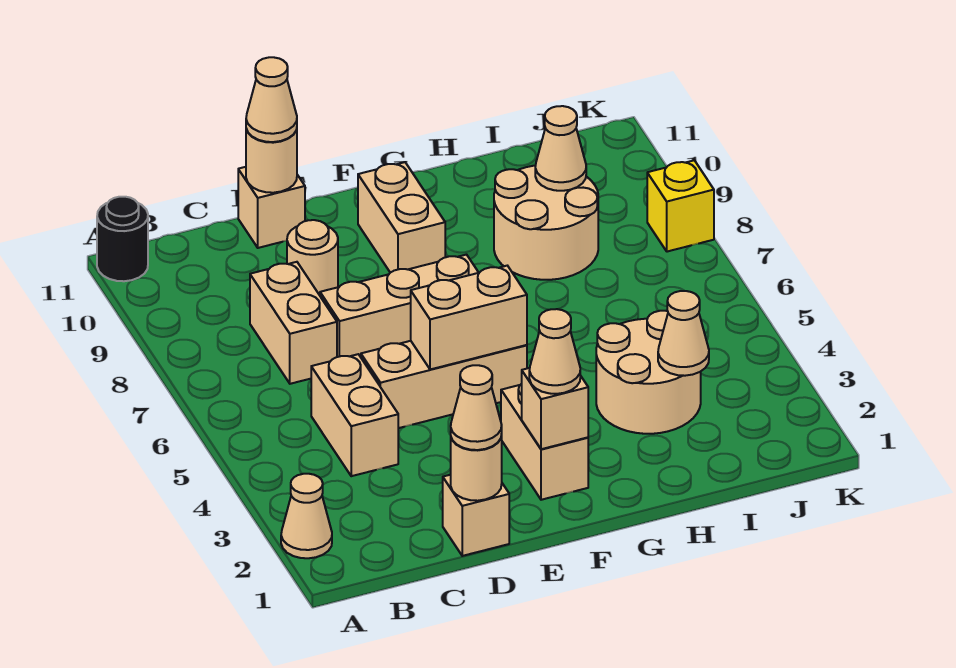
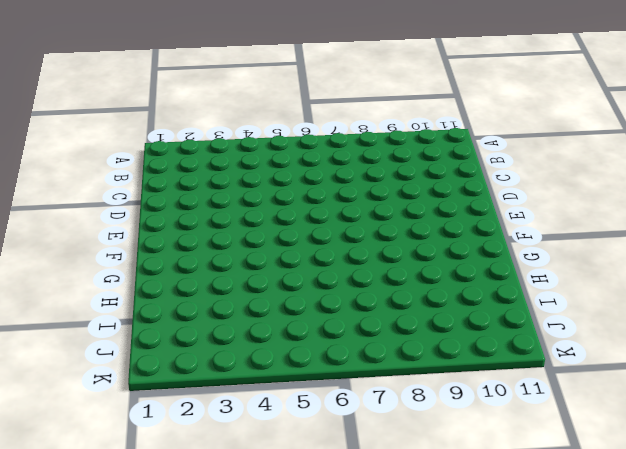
none -> tan cone A2 level 1
none -> black round brick A11 level 1
none -> tan brick C4:C5 level 1

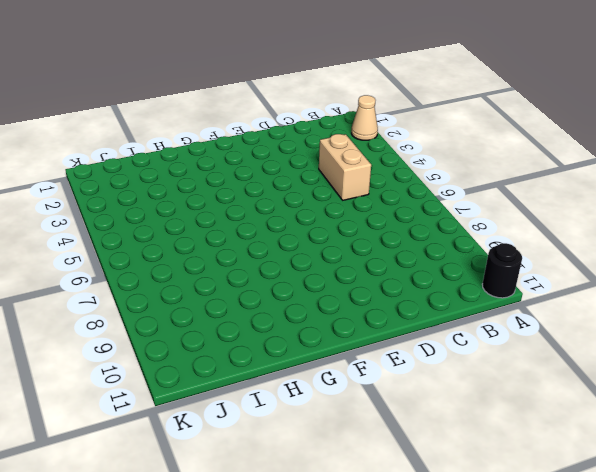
none -> tan brick C7:C8 level 1
none -> tan brick D1 level 1
none -> tan brick D5:F5 level 1

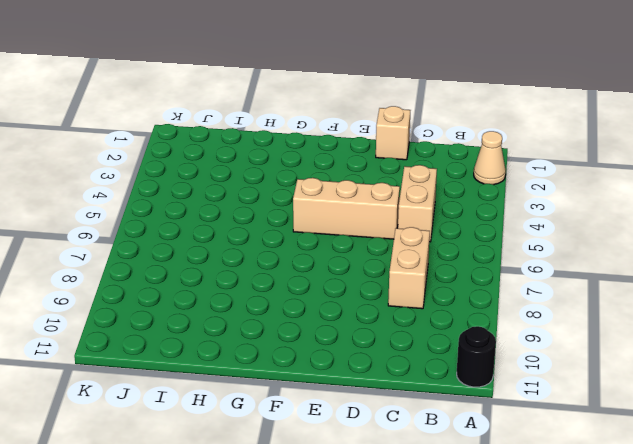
none -> tan brick D7:F7 level 1
none -> tan round brick D9 level 1
none -> tan brick D11 level 1

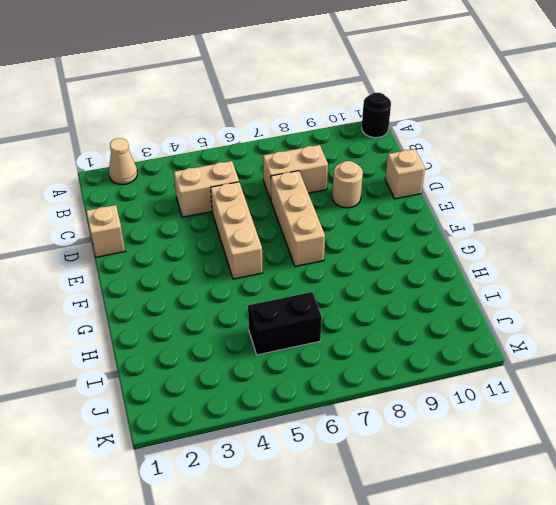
black brick I5:I6 level 1 -> none
none -> tan brick F2:F3 level 1
none -> tan brick F9:F10 level 1
none -> tan round brick H3:I4 level 1

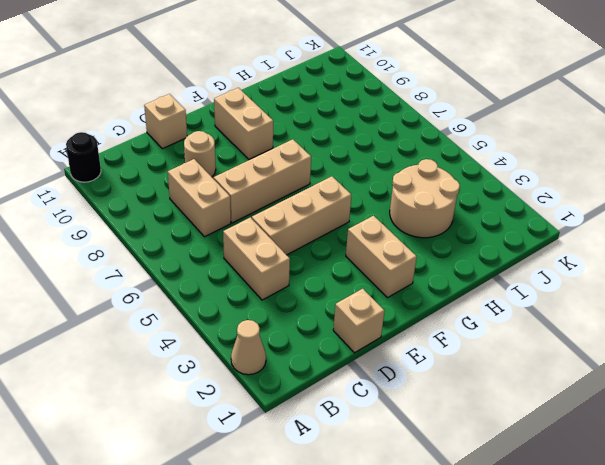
none -> tan round brick H8:I9 level 1
none -> yellow brick K8 level 1
none -> tan round brick D1 level 2

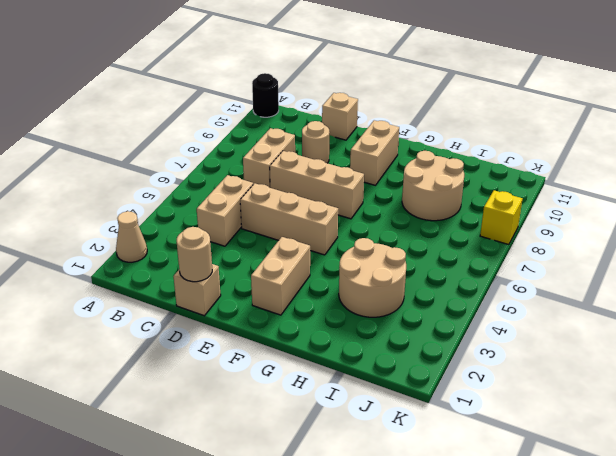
none -> tan round brick D11 level 2
none -> tan brick E5:F5 level 2
none -> tan brick F2 level 2

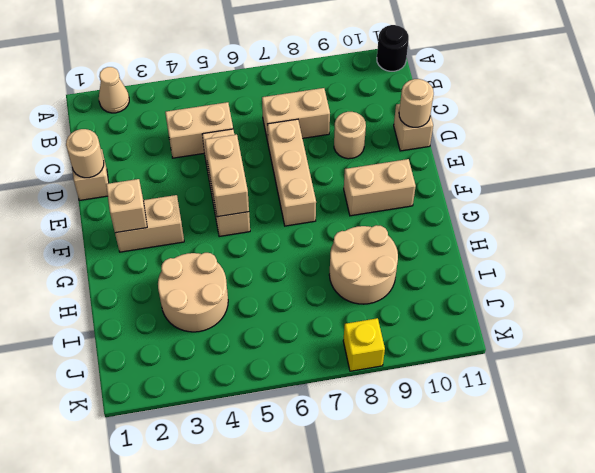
none -> tan cone I3 level 2
none -> tan cone I9 level 2
none -> tan cone D1 level 3

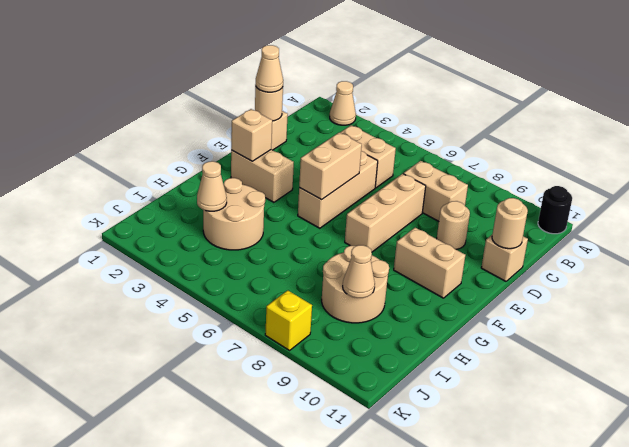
none -> tan cone D11 level 3
none -> tan cone F2 level 3

